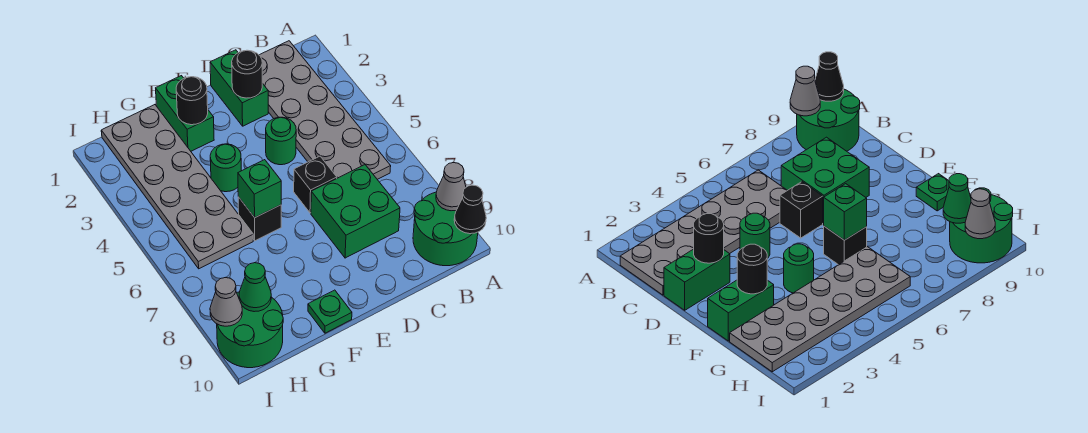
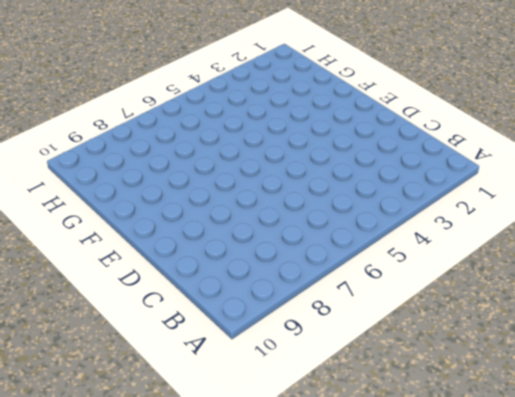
none -> green round brick A9:B10 level 1
none -> grey plate B1:C6 level 1
none -> green brick C7:D8 level 1

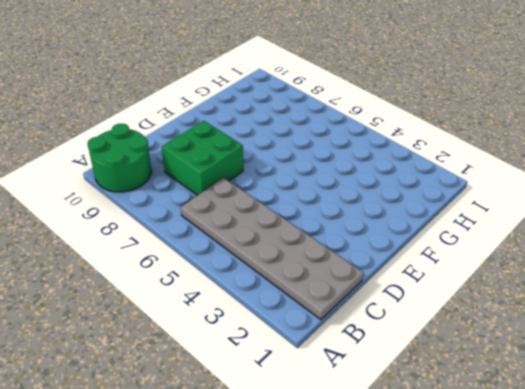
none -> green brick D1:D2 level 1
none -> green round brick D4 level 1
none -> black brick D6 level 1

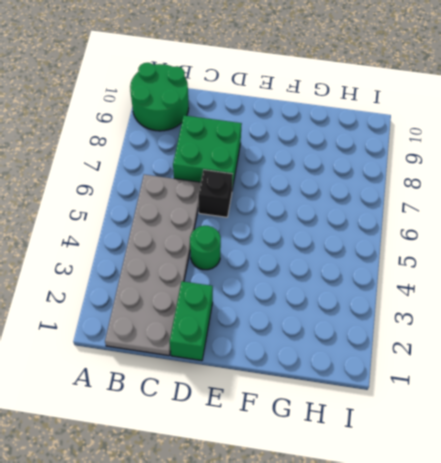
none -> green brick F1:F2 level 1
none -> green round brick F4 level 1
none -> black brick F6 level 1

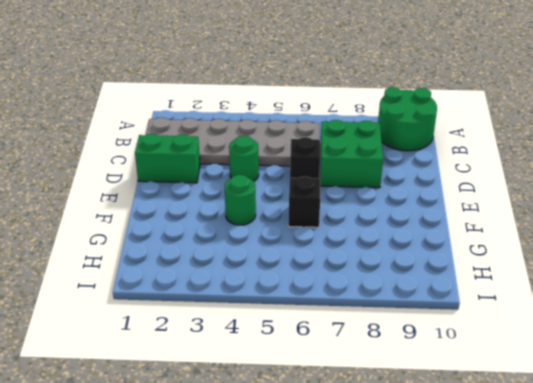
none -> green brick F1:F2 level 1
none -> green plate F10 level 1
none -> grey plate G1:H6 level 1

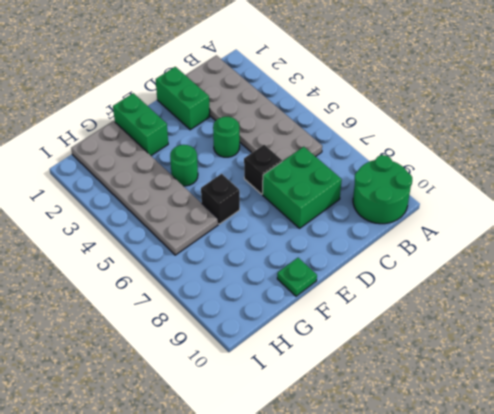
none -> green round brick H9:I10 level 1
none -> grey cone A9 level 2
none -> black cone A10 level 2

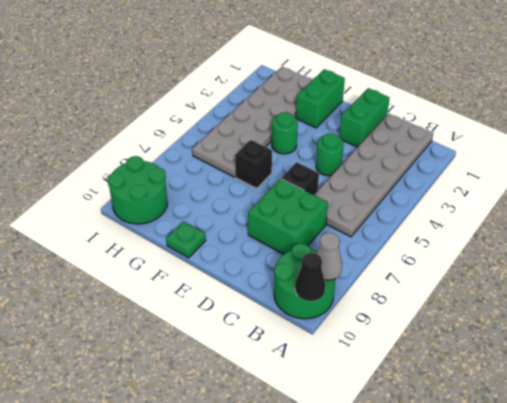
none -> black round brick D2 level 2
none -> black round brick F2 level 2
none -> green brick F6 level 2

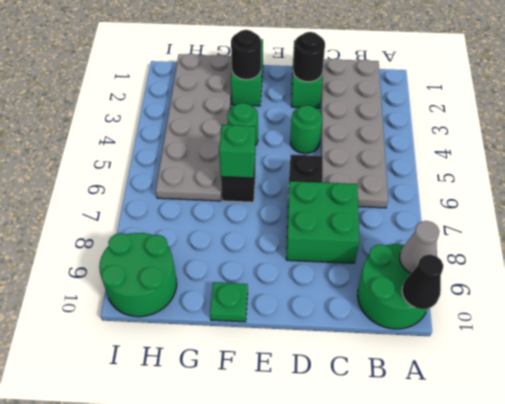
none -> green cone H9 level 2
none -> grey cone I9 level 2

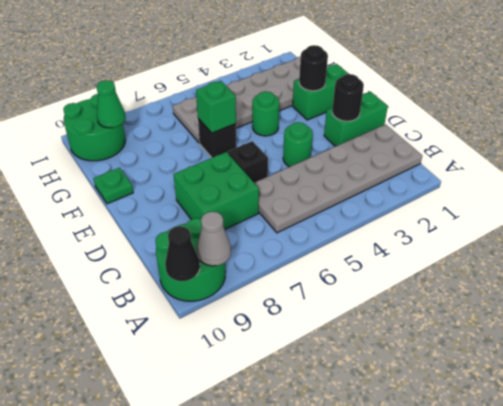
none -> grey cone I9 level 2

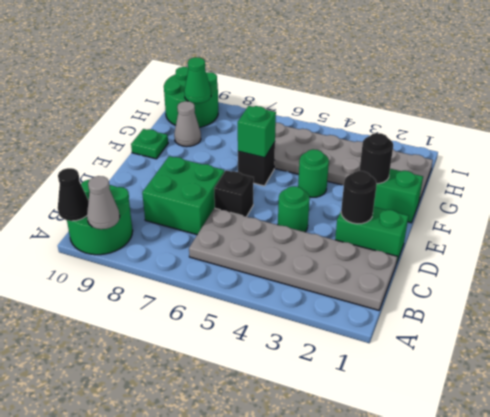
grey cone G9 level 1 -> grey cone I9 level 2

